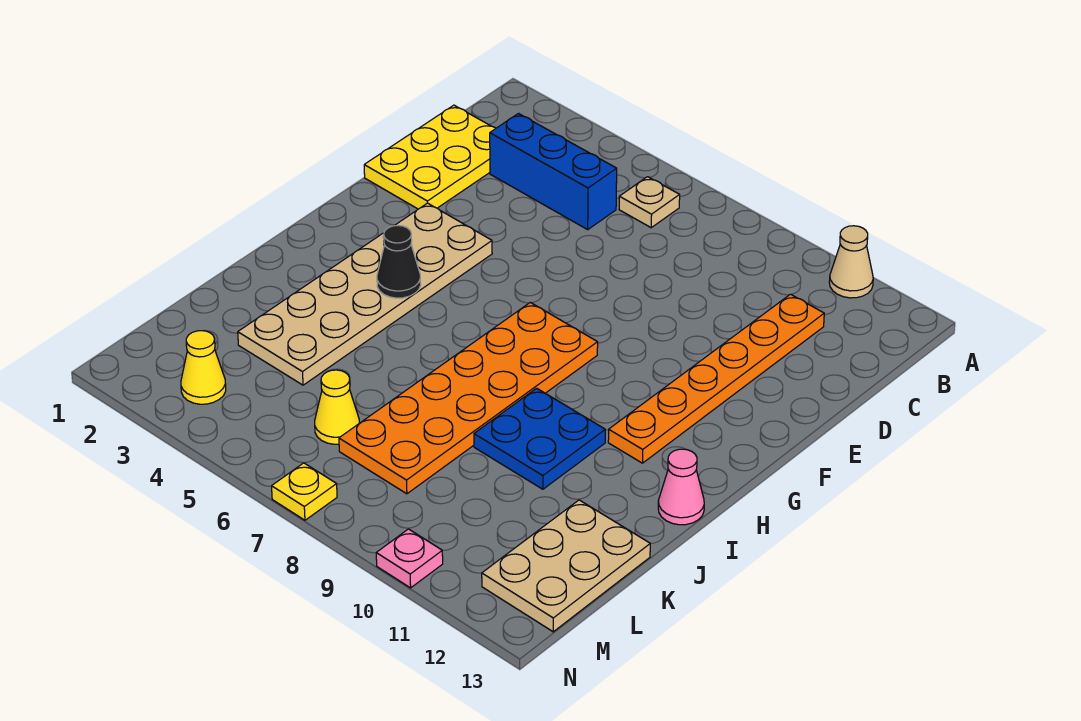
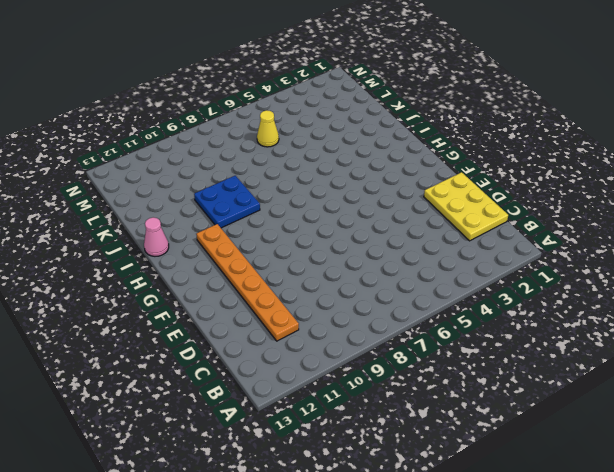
none -> tan cone A11 level 1
none -> tan plate B6 level 1
none -> blue brick C3:C5 level 1

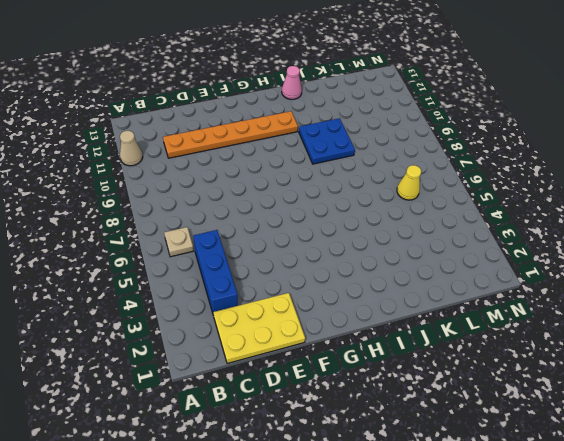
none -> tan plate F3:K4 level 1
none -> orange plate G7:L8 level 1
none -> tan plate K12:M13 level 1

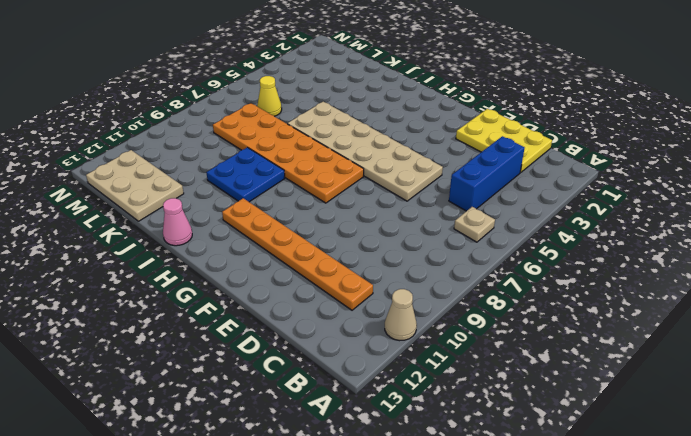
tan plate E5:J6 level 1 -> tan plate F3:K4 level 1
none -> yellow cone M3 level 1
none -> yellow plate N7 level 1
none -> pink plate N10 level 1

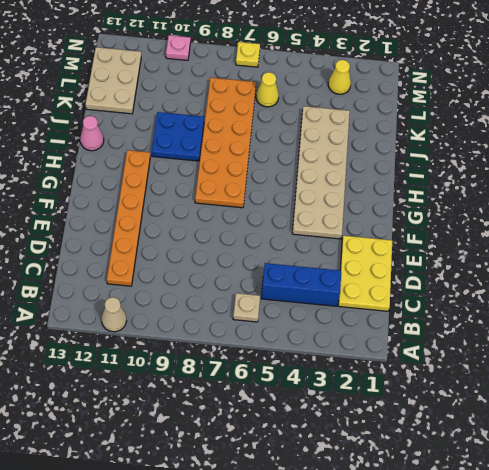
none -> black cone H4 level 2

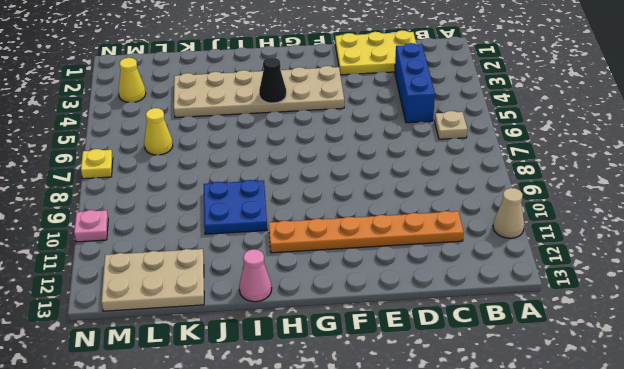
none -> orange plate G7:L8 level 1

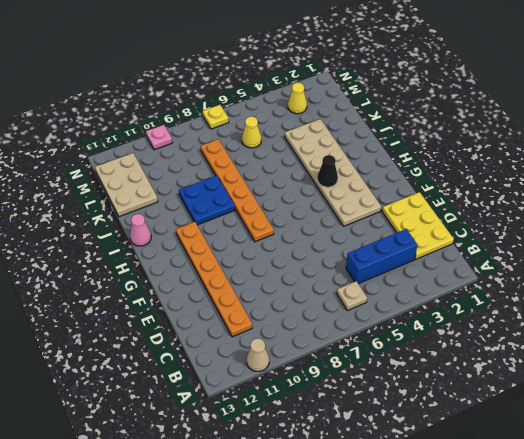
orange plate G8:L8 level 1 -> orange plate G7:L8 level 1

